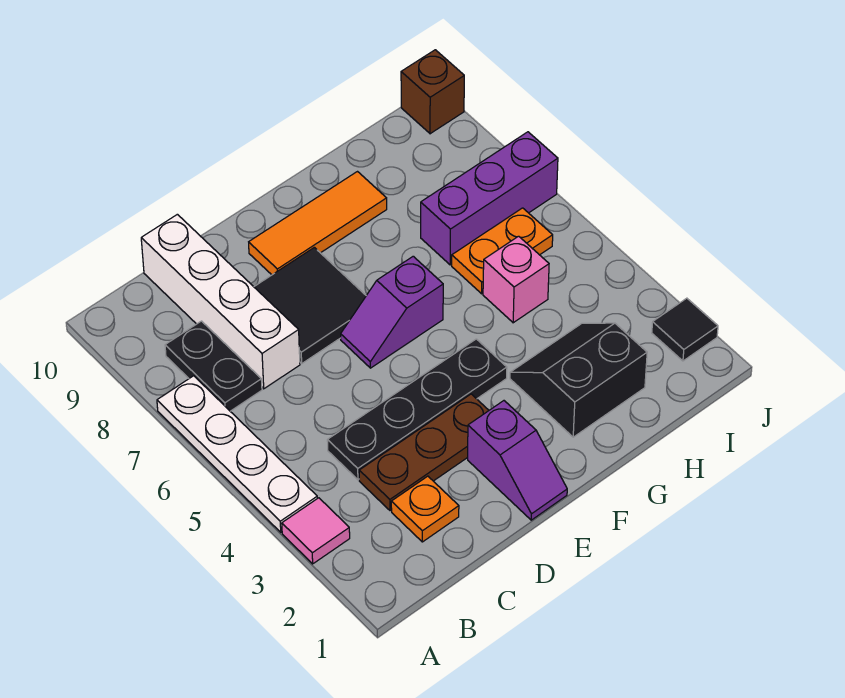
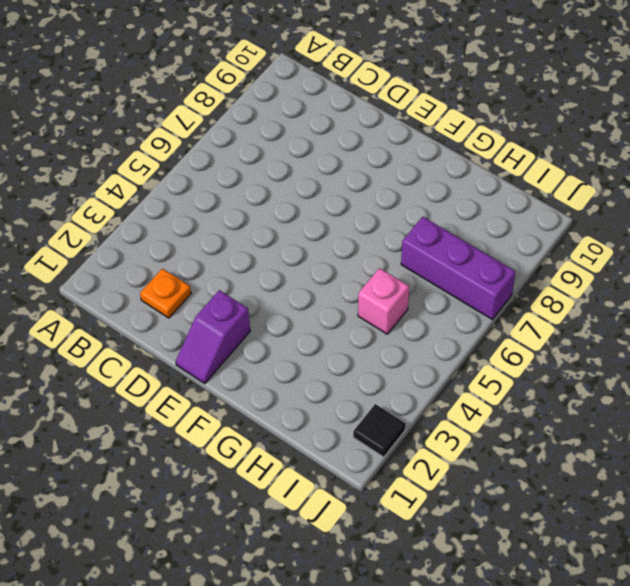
none -> pink tile A3 level 1
none -> white plate A4:A7 level 1
none -> black plate B7:B8 level 1

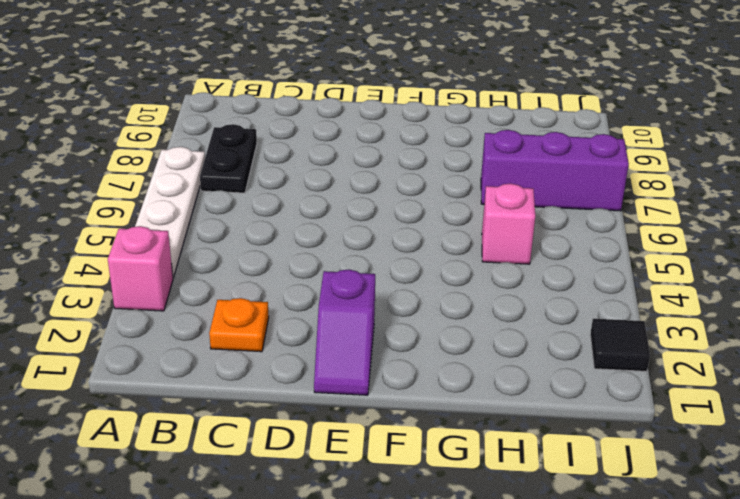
pink brick A3 level 1 -> pink tile A3 level 1
none -> brown plate C3:E3 level 1
none -> black plate C4:F4 level 1
none -> white brick C7:C10 level 1

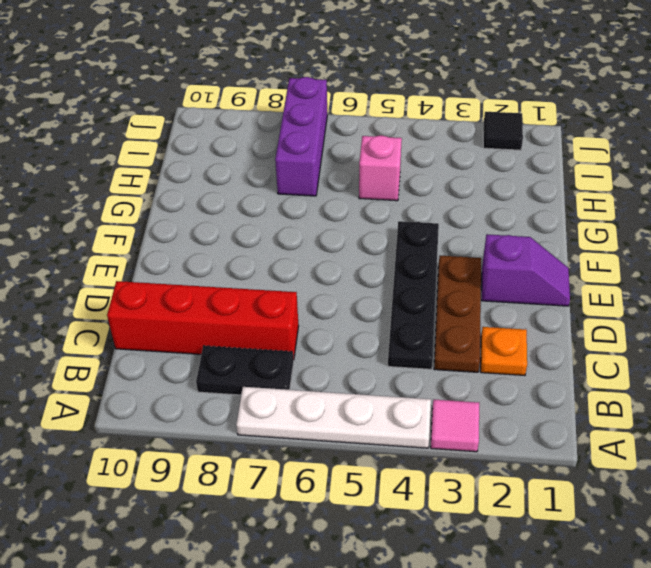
red brick C7:C10 level 1 -> white brick C7:C10 level 1
none -> black tile D7:E8 level 1
none -> purple slope E6:F6 level 1 top F
none -> orange tile E9:G9 level 1

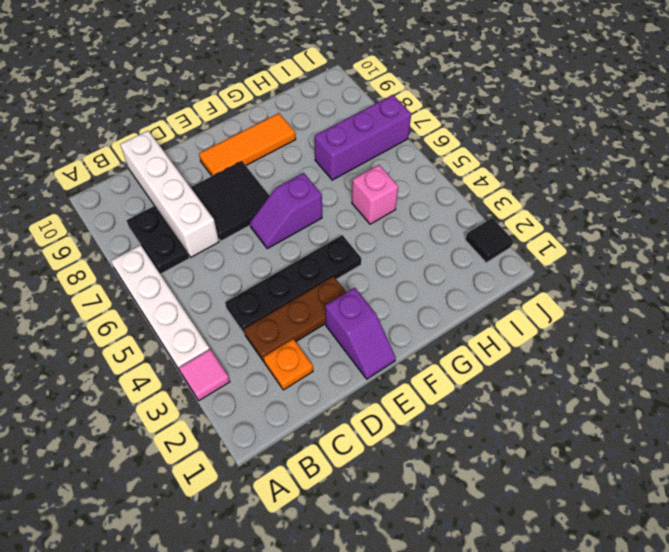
none -> black slope G2:H3 level 1 top 2
none -> orange plate H6:I6 level 1
none -> brown brick J10 level 1

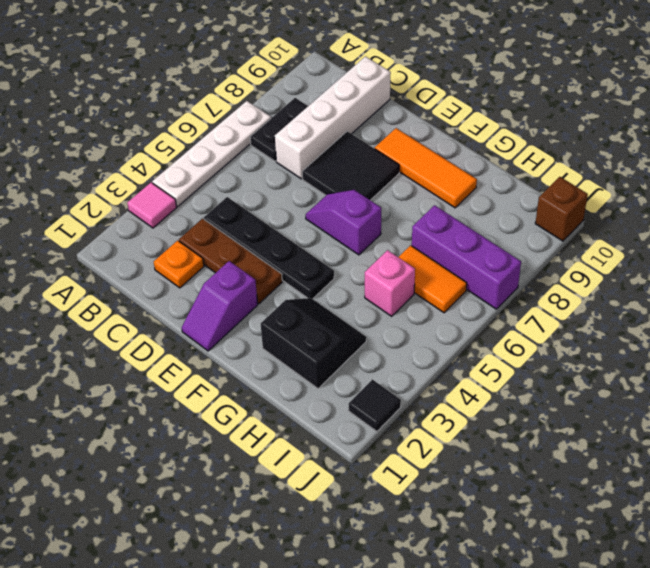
orange tile H6:I6 level 1 -> orange plate H6:I6 level 1

